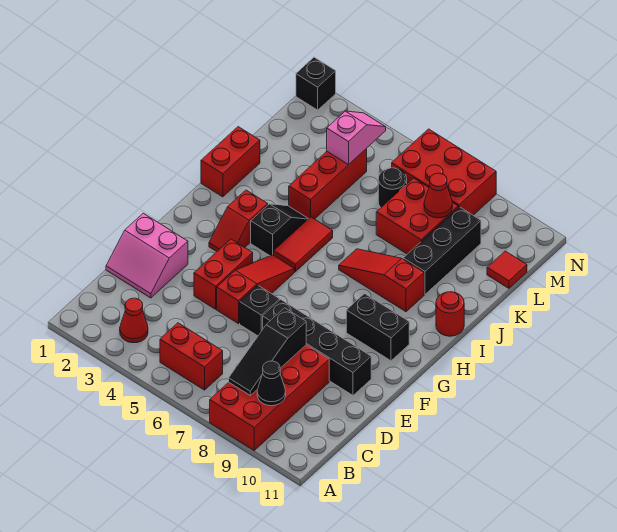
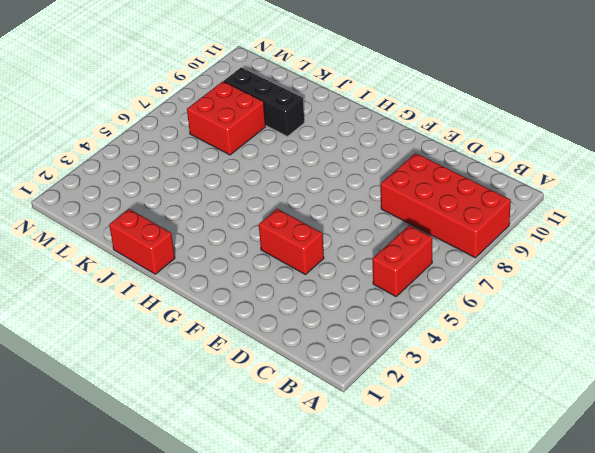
none -> red cone B3 level 1
none -> pink slope D1:E2 level 1 top E
none -> red slope E5:G5 level 1 top E

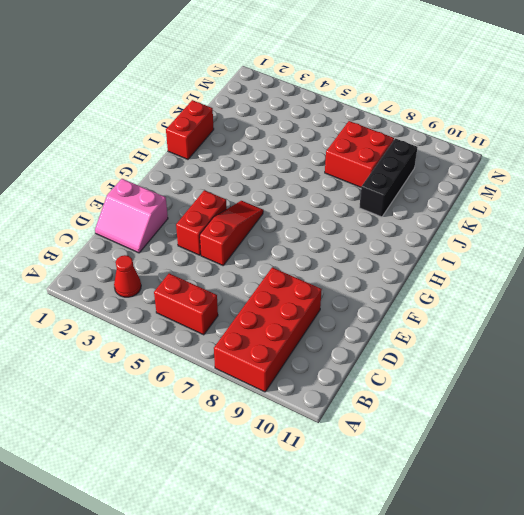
none -> black brick E6 level 1
none -> black brick E7:E10 level 1
none -> red slope G3:H3 level 1 top H

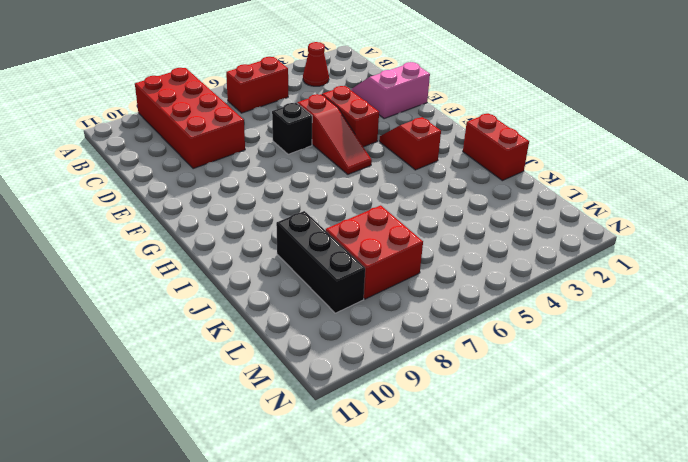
none -> black brick E7:E10 level 1
none -> black brick G9:G10 level 1
none -> black slope H4:I4 level 1 top H

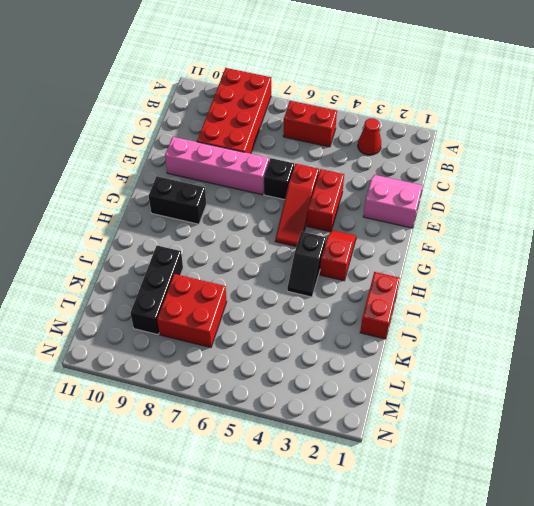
pink brick E7:E10 level 1 -> black brick E7:E10 level 1
none -> red tile H5:I5 level 1
none -> red slope I7:I9 level 1 top 9
none -> red round brick I11 level 1

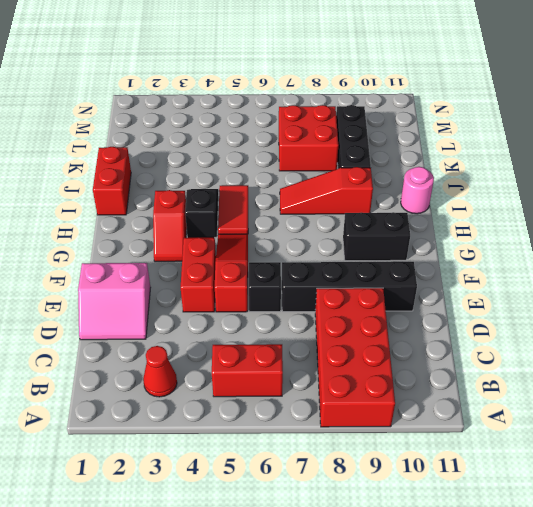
pink round brick I11 level 1 -> red round brick I11 level 1
none -> red brick J4:L4 level 1
none -> black round brick L6 level 1
none -> red tile L11 level 1

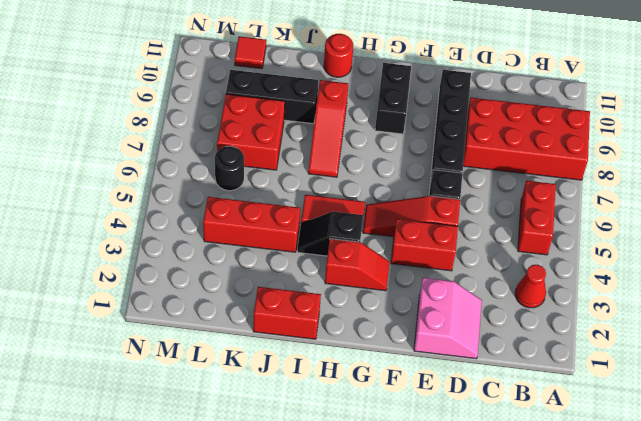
none -> red brick M6:N8 level 1
none -> black brick N1 level 1
none -> black slope B8:D8 level 2 top D

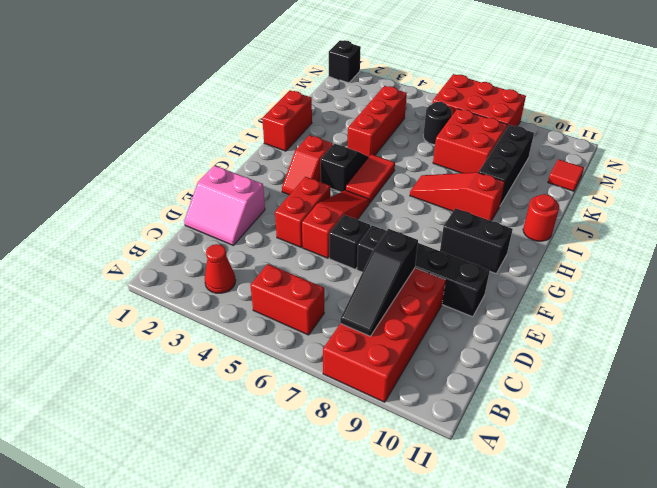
none -> black cone B9 level 2
none -> pink slope L4:M4 level 2 top L
none -> red cone L8 level 2

